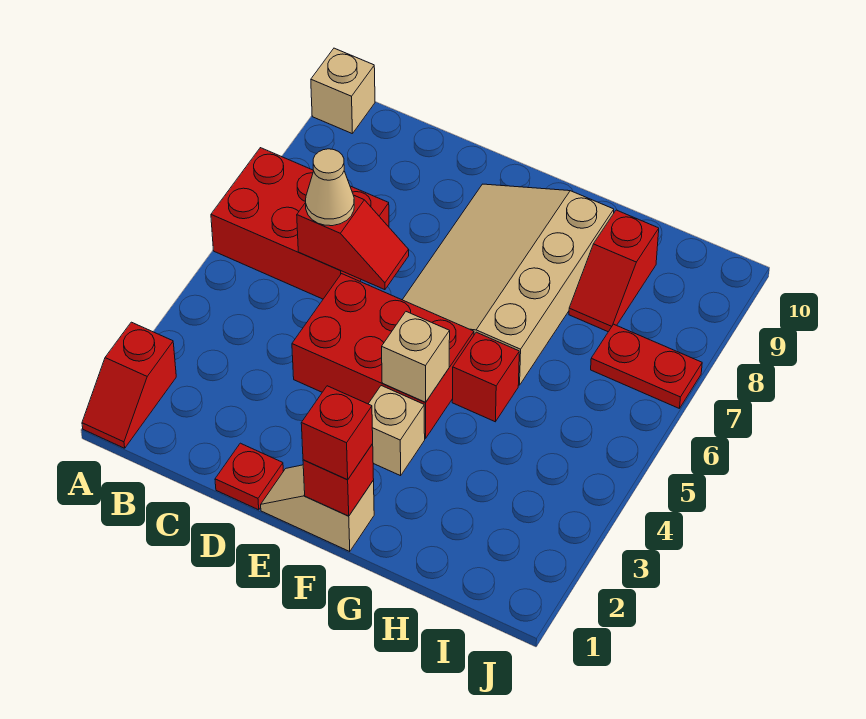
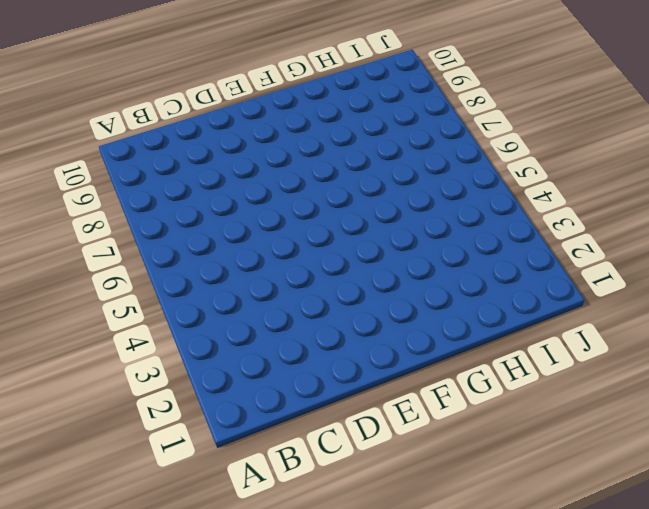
none -> red slope A1:A2 level 1 top 2
none -> red brick A6:C7 level 1
none -> tan brick A10 level 1

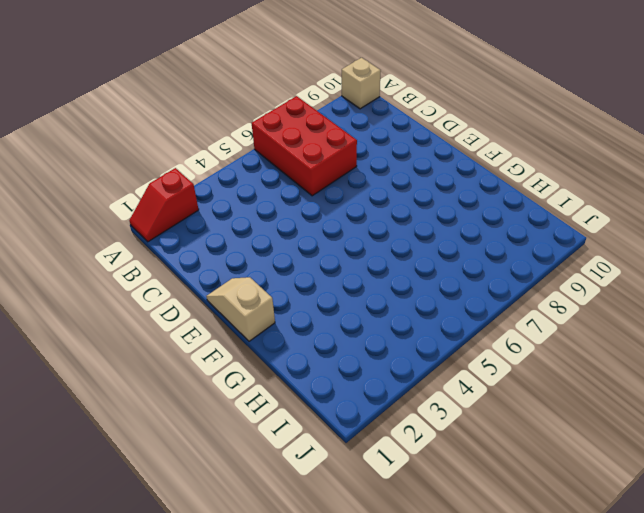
none -> red plate D1 level 1
none -> red brick D4:F5 level 1
none -> tan slope E6:G9 level 1 top G

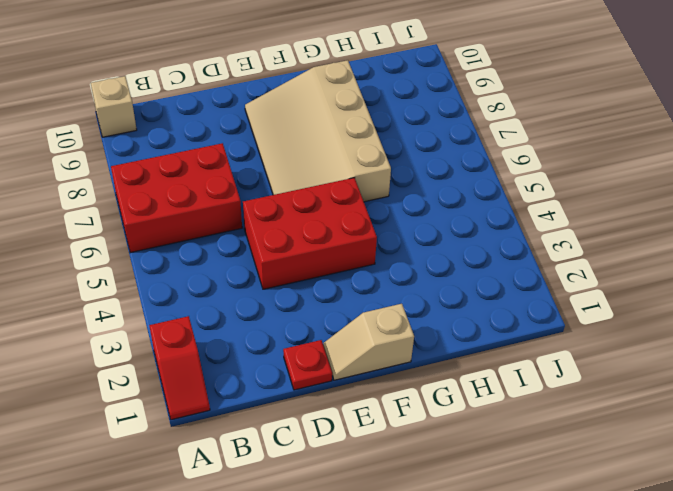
none -> tan brick F3 level 1
none -> red brick G5 level 1
none -> red slope H8:H9 level 1 top 9

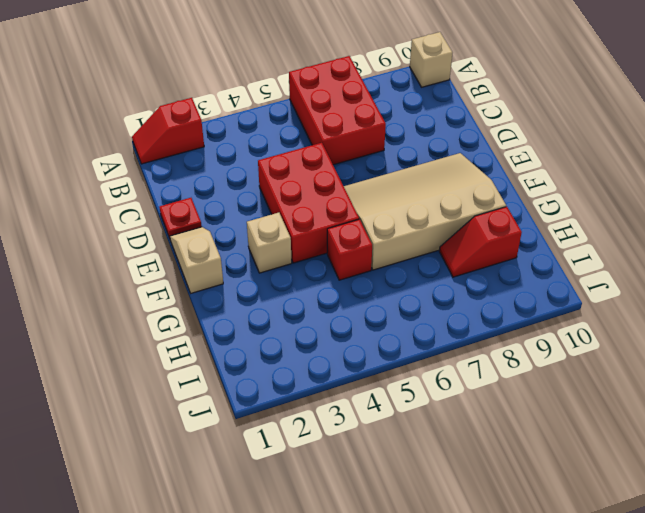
none -> red plate I7:J7 level 1
none -> red slope C6:D6 level 2 top C
none -> red brick F1 level 2

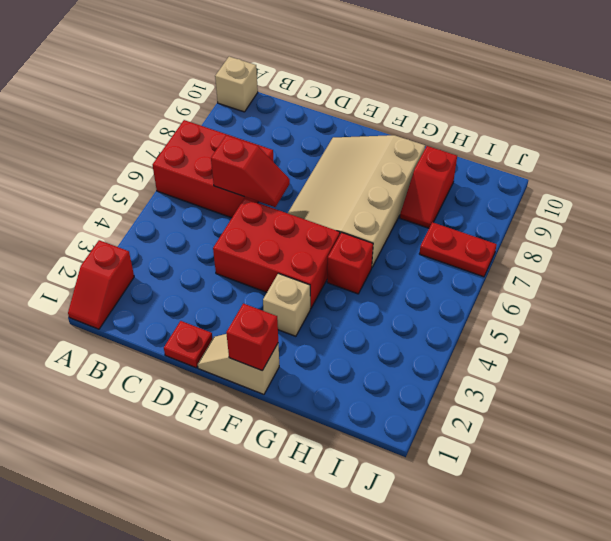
none -> tan brick F4 level 2
none -> tan cone C6 level 3
none -> red brick F1 level 3

